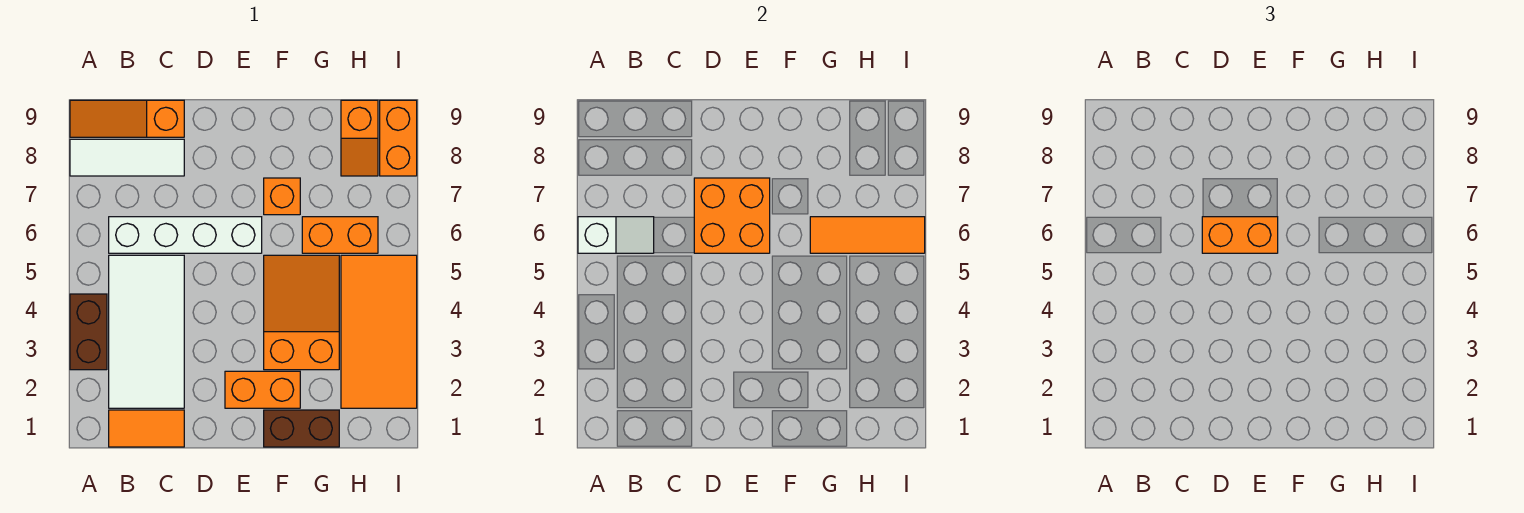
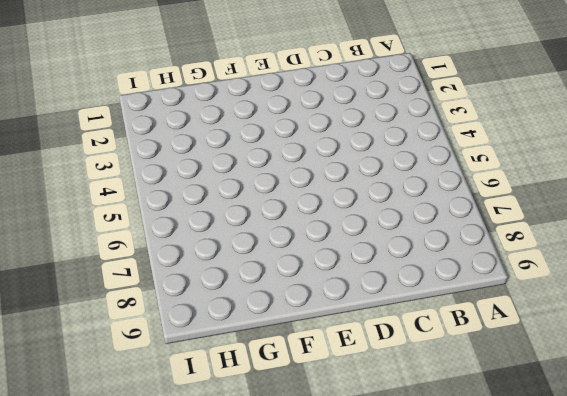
none -> brown brick A3:A4 level 1
none -> white tile A8:C8 level 1
none -> orange slope A9:C9 level 1 top C

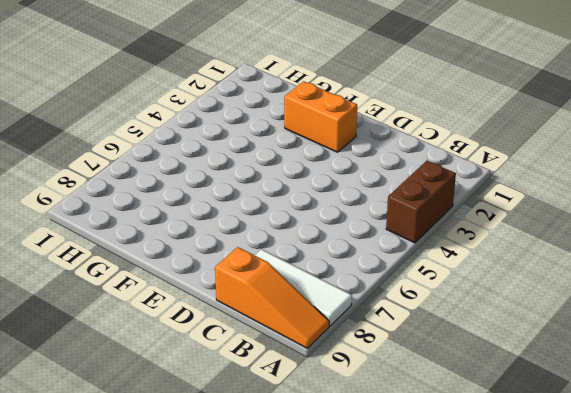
none -> orange tile B1:C1 level 1
none -> white tile B2:C5 level 1
none -> white brick B6:E6 level 1

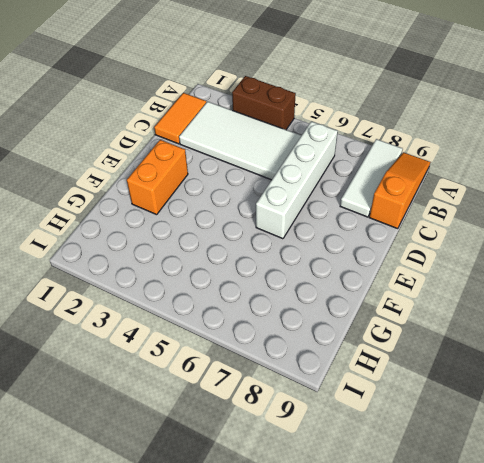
none -> brown brick F1:G1 level 1
none -> orange slope F3:G5 level 1 top 3
none -> orange brick F7 level 1

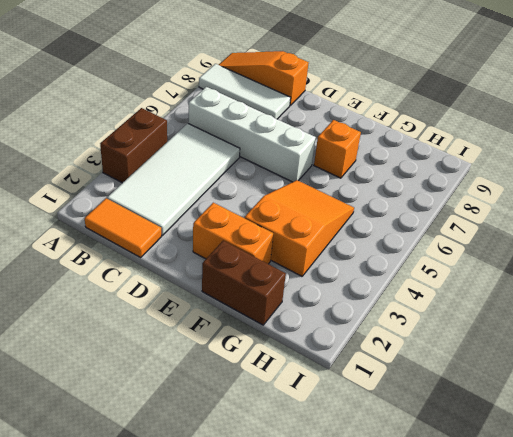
none -> orange brick G6:H6 level 1
none -> orange tile H2:I5 level 1
none -> orange slope H8:H9 level 1 top 9

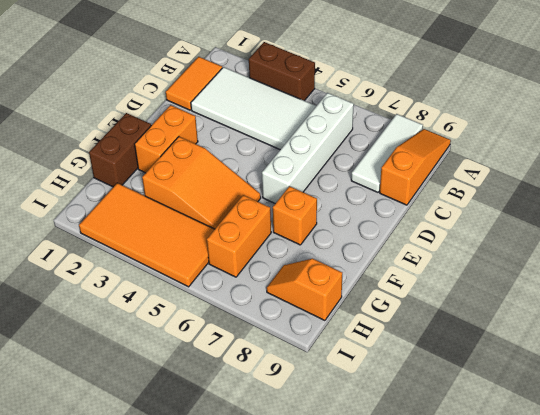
none -> orange brick I8:I9 level 1
none -> white slope A6:B6 level 2 top A
none -> orange brick D6:E7 level 2

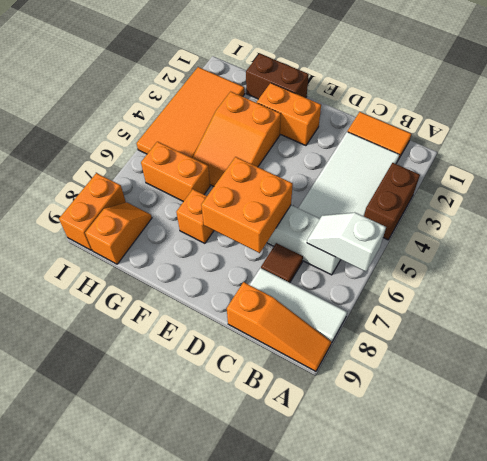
brown tile C7 level 1 -> none
none -> orange tile G6:I6 level 2
none -> orange brick D6:E6 level 3

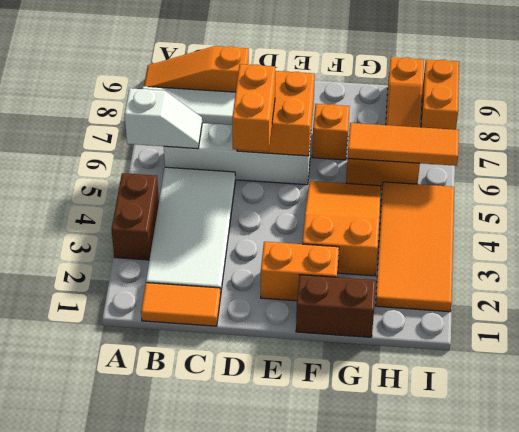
orange brick D5:D6 level 3 -> orange brick D6:E6 level 3

